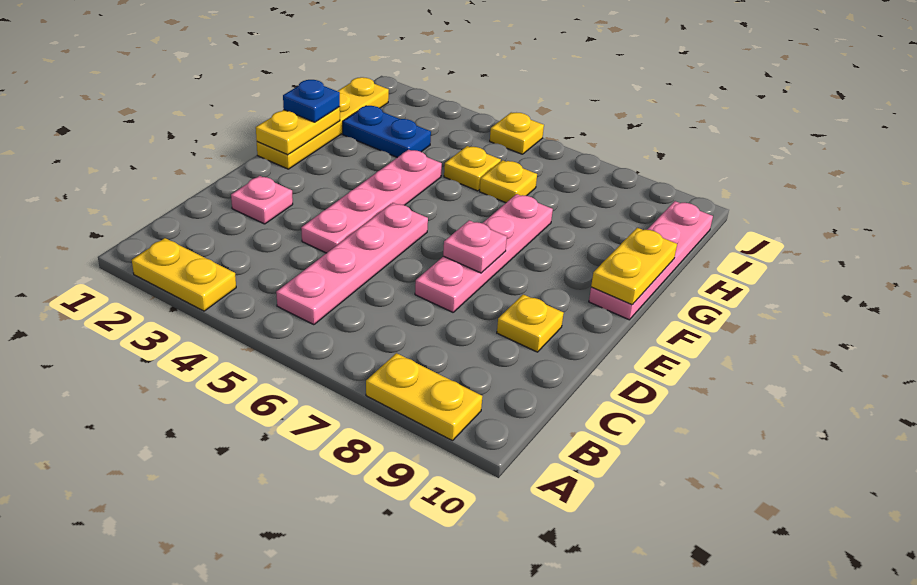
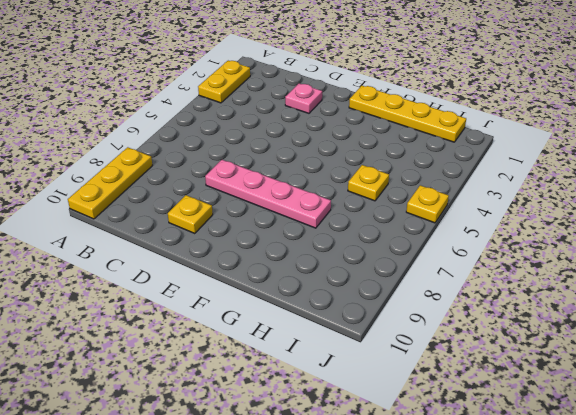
yellow plate A8:A10 level 1 -> yellow plate A8:A9 level 1
none -> pink plate B5:E5 level 1
none -> pink plate D4:G4 level 1
none -> pink plate F10:I10 level 1

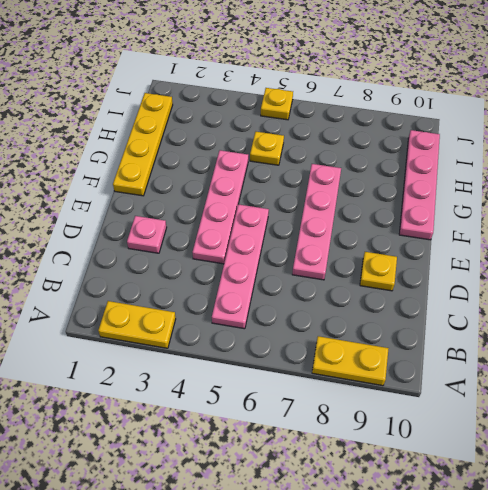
none -> blue plate H2:H3 level 1
none -> yellow plate H6 level 1
none -> pink plate E7 level 2

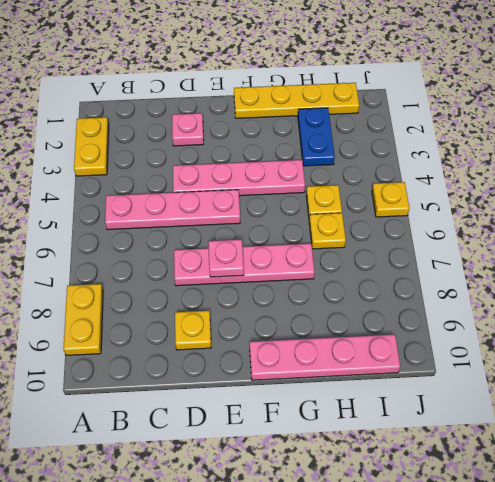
none -> yellow plate F1:G1 level 2
none -> yellow plate F10:G10 level 2
none -> blue plate G1 level 3

